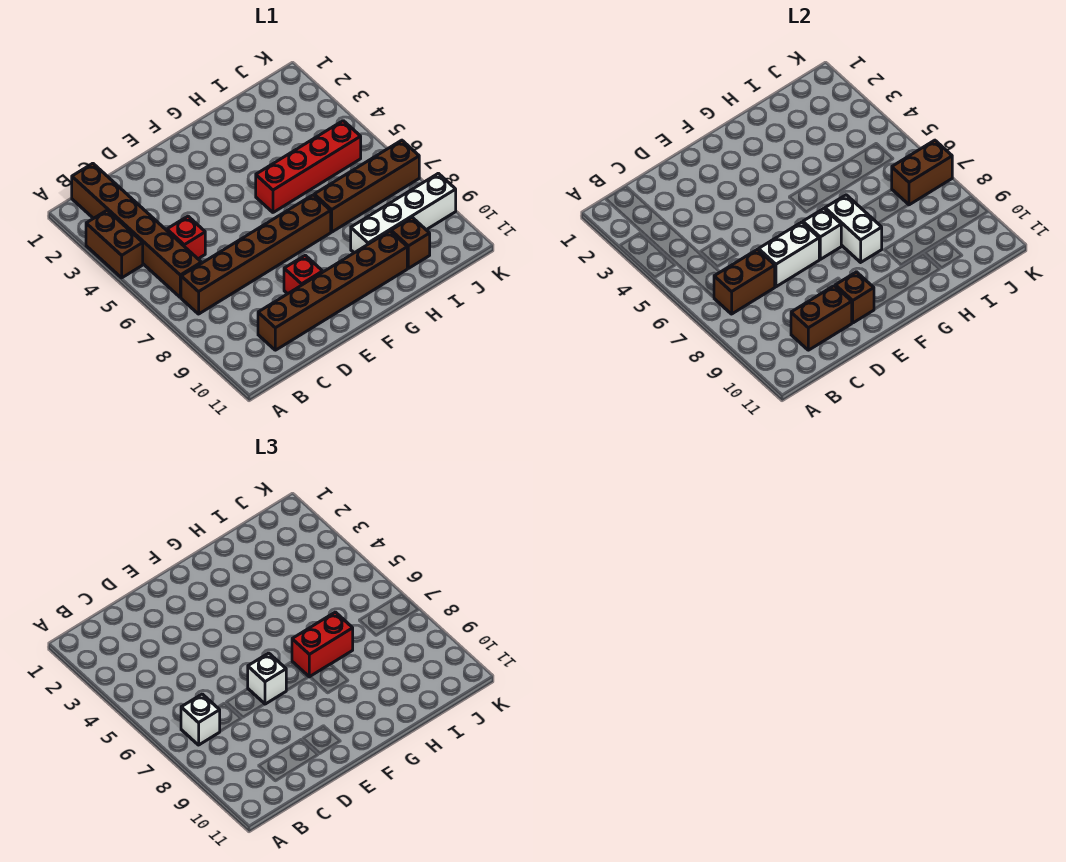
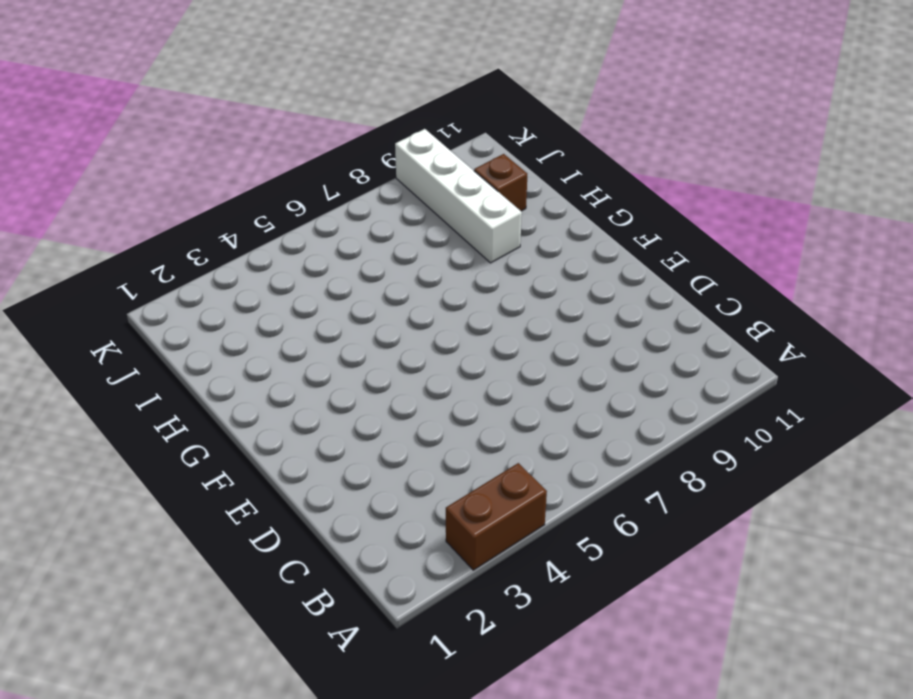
none -> brown brick B1:B6 level 1
none -> brown brick B7:G7 level 1
none -> red brick C5 level 1

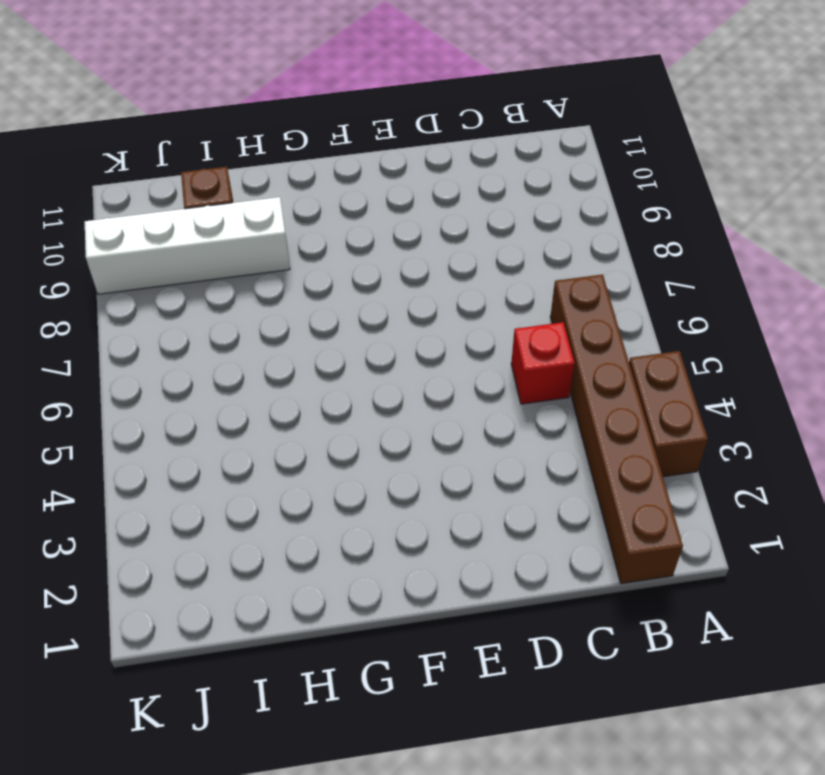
none -> brown brick B7:G7 level 1
none -> brown brick C10:H10 level 1
none -> red brick E9 level 1

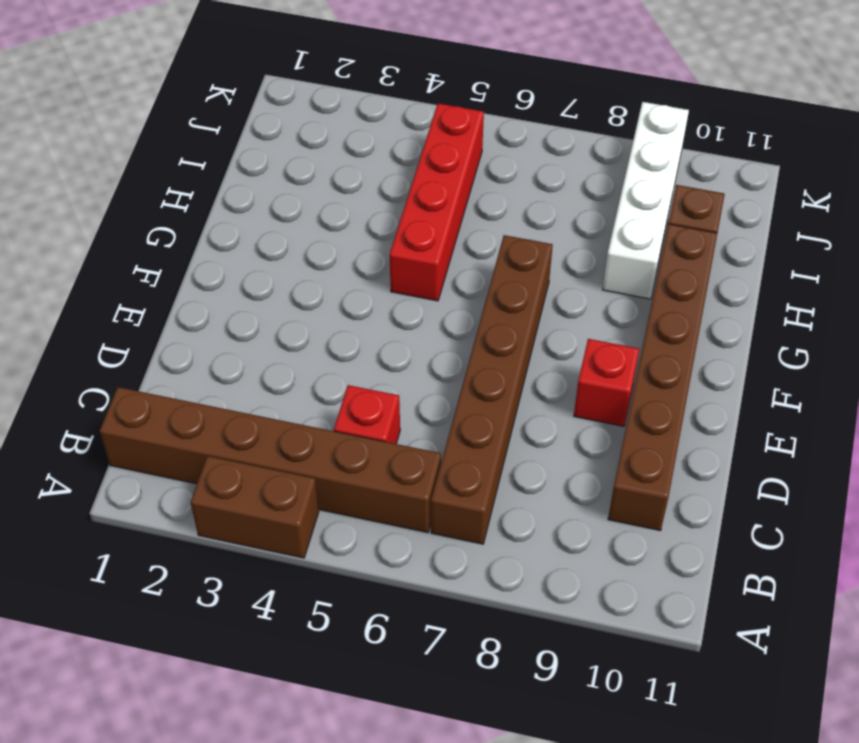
none -> brown brick H7:K7 level 1
none -> brown brick B7:C7 level 2
none -> brown brick C10:D10 level 2

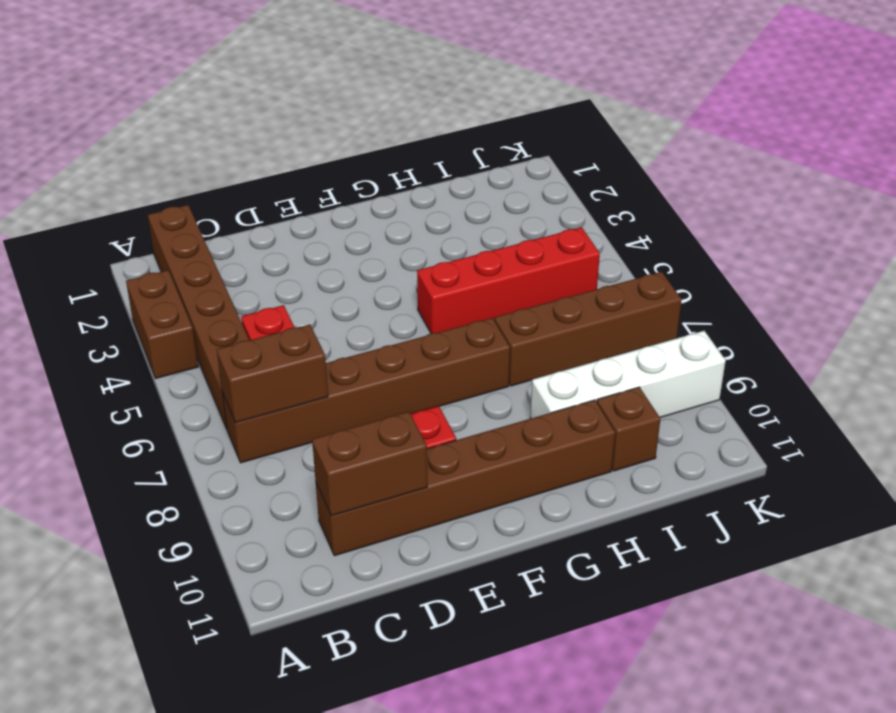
none -> white brick D7:E7 level 2
none -> brown brick E10 level 2
none -> white brick F7 level 2

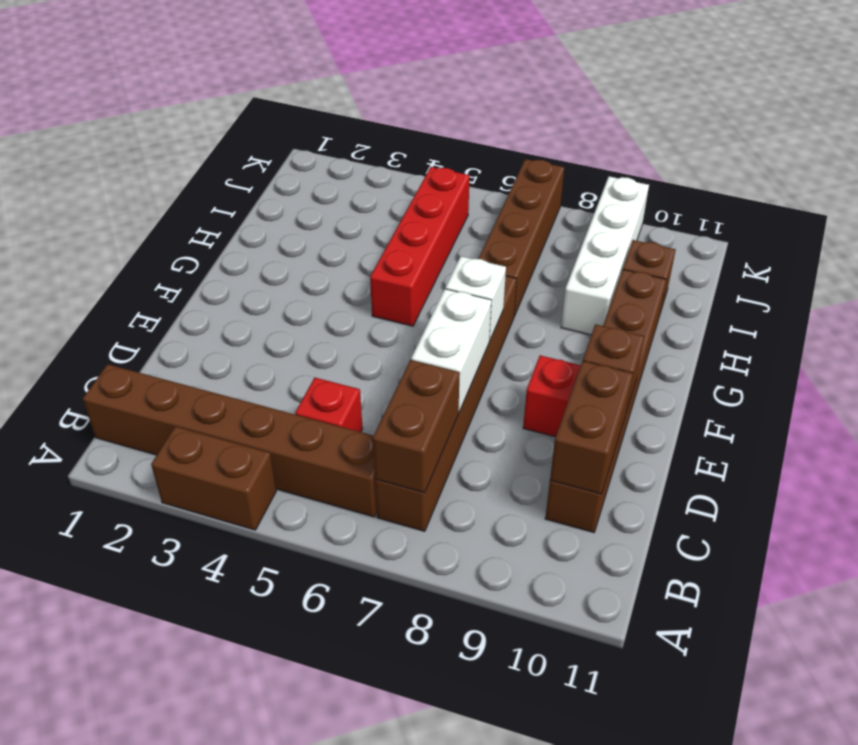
none -> white brick G7:G8 level 2
none -> brown brick J7:K7 level 2
none -> white brick B7 level 3

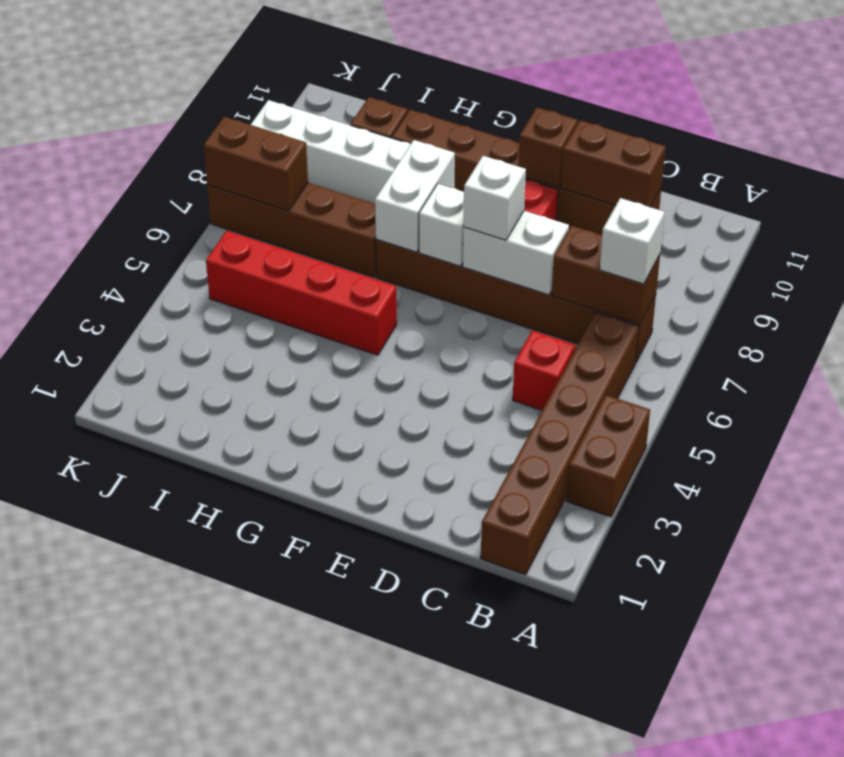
none -> red brick G7:H7 level 3

